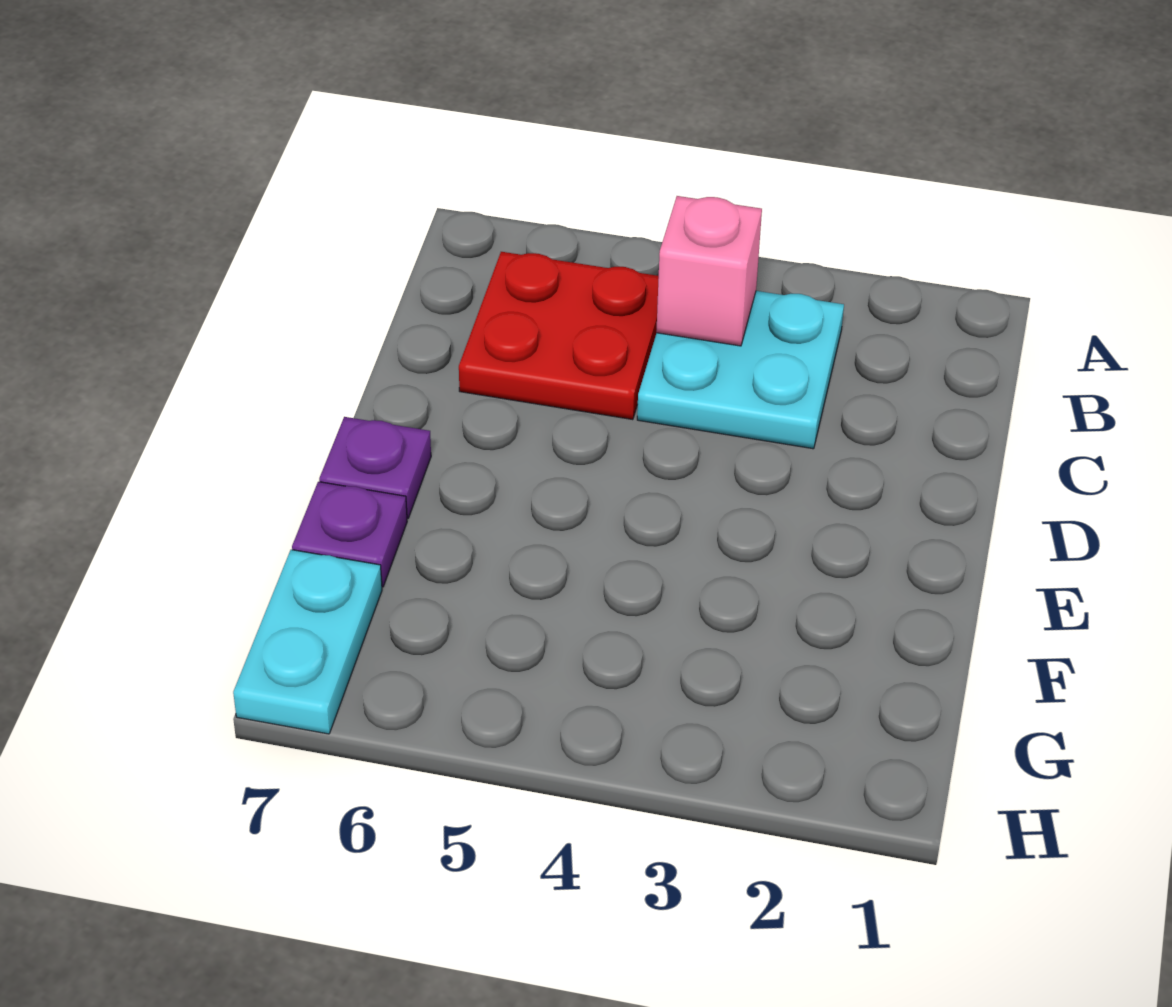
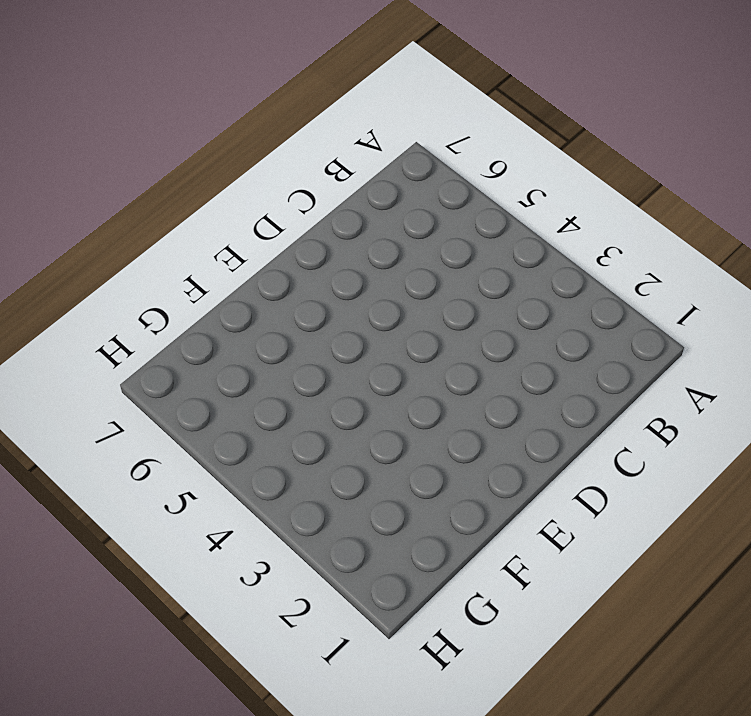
none -> cyan plate B3:C4 level 1
none -> red plate B5:C6 level 1

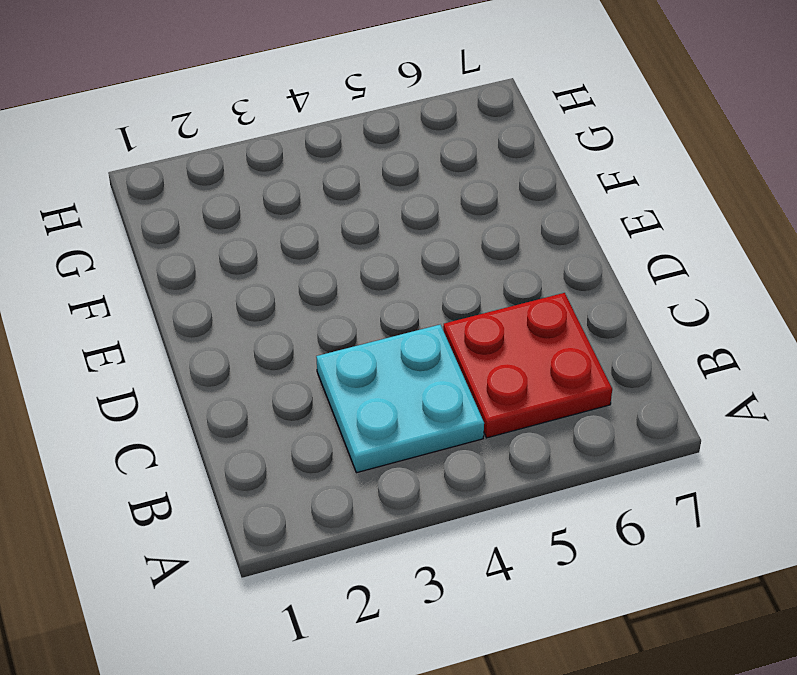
none -> purple plate E7 level 1
none -> purple plate F7 level 1

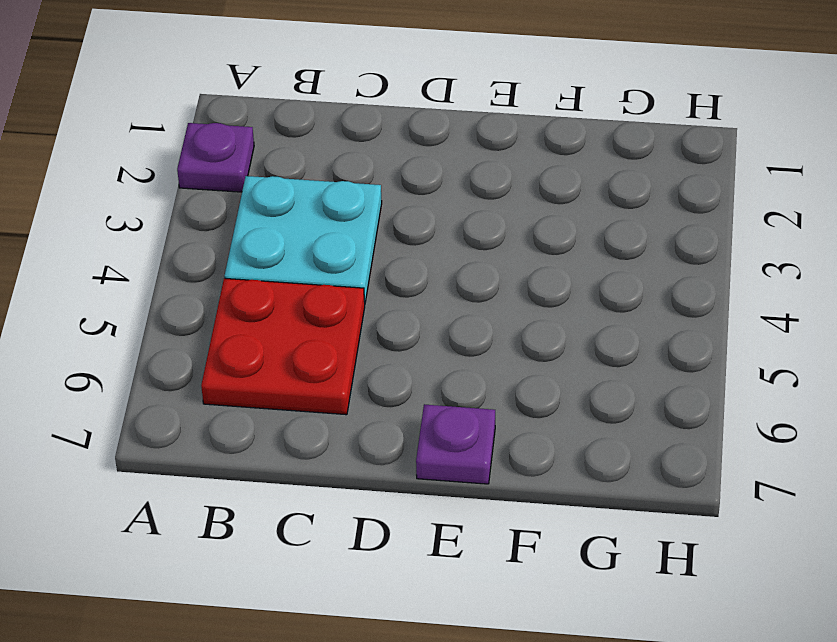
purple plate A2 level 1 -> purple plate F7 level 1
none -> cyan plate G7:H7 level 1
none -> pink brick B4 level 2

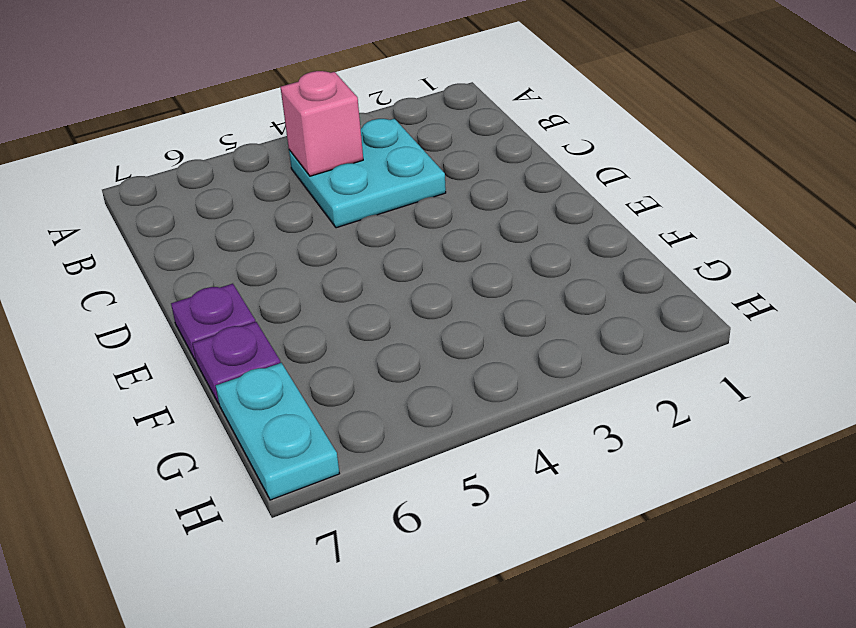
none -> red plate B5:C6 level 1

